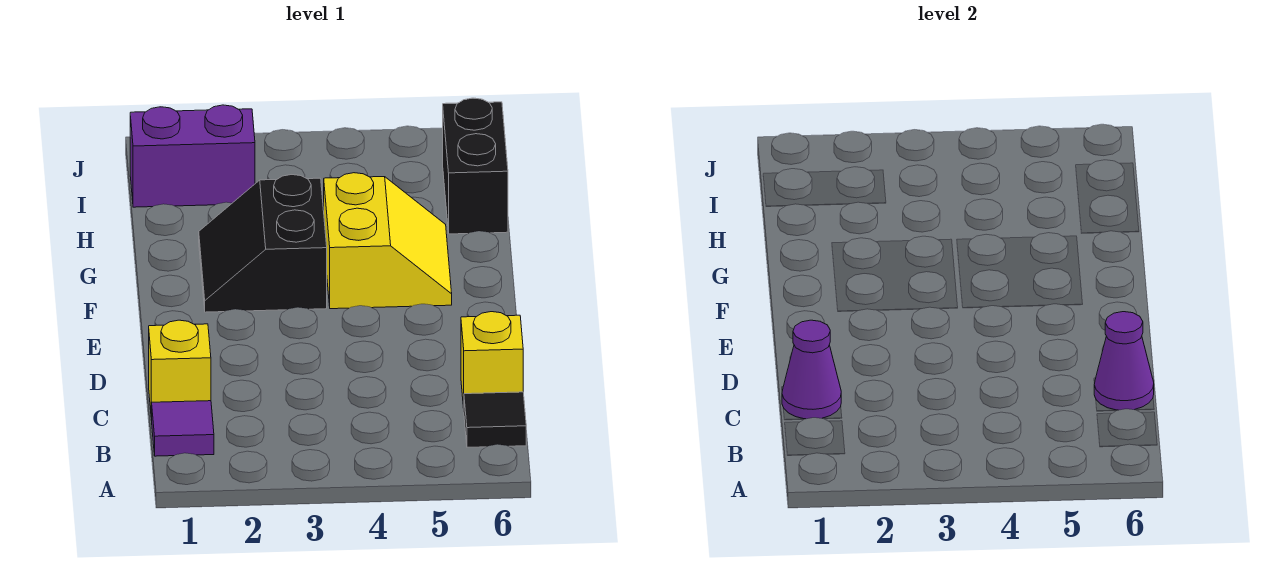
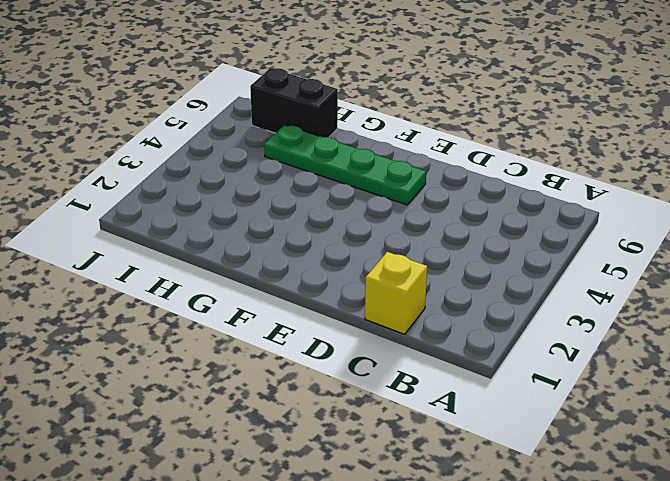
green plate E5:H5 level 1 -> yellow slope F4:G5 level 1 top 4
none -> purple tile B1 level 1
none -> black tile B6 level 1

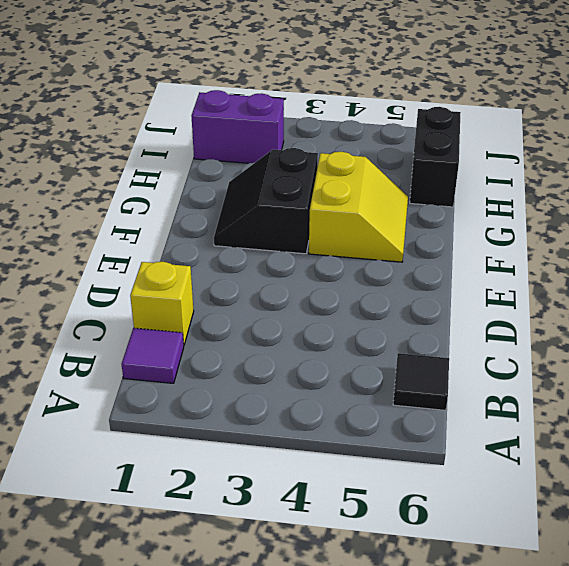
none -> yellow brick C6 level 1
none -> purple cone C1 level 2

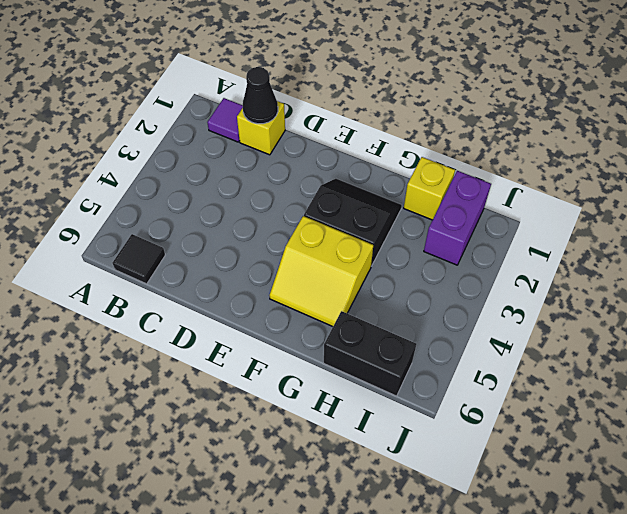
black cone C1 level 2 -> purple cone C1 level 2
yellow brick H1 level 1 -> yellow brick C6 level 1
none -> purple cone C6 level 2

